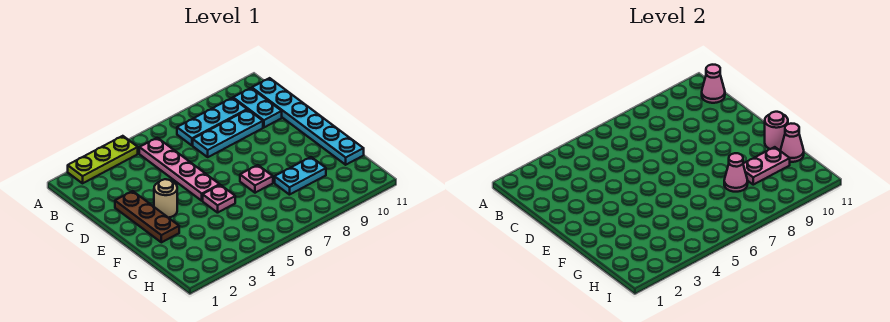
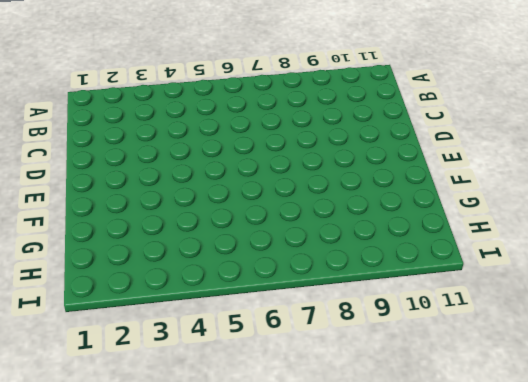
none -> lime plate A2:A4 level 1
none -> pink plate B5:E5 level 1
none -> cyan plate B7:B9 level 1

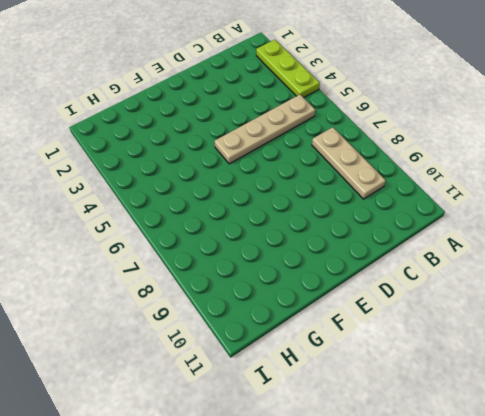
tan plate B5:E5 level 1 -> pink plate B5:E5 level 1
tan plate B7:B9 level 1 -> cyan plate B7:B9 level 1
none -> cyan plate B10:C10 level 1
none -> cyan plate B11:G11 level 1
none -> cyan plate C7:C9 level 1

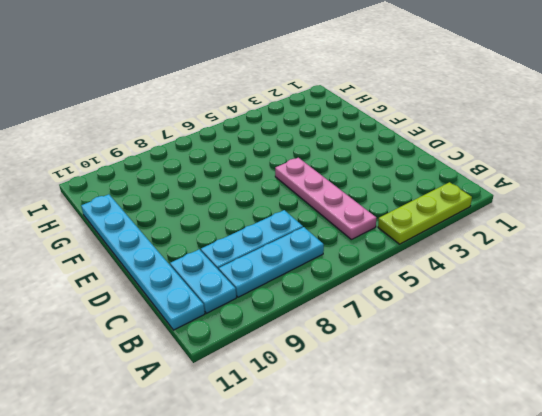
none -> brown plate D2:F2 level 1
none -> tan round brick E3 level 1
none -> pink plate F5 level 1

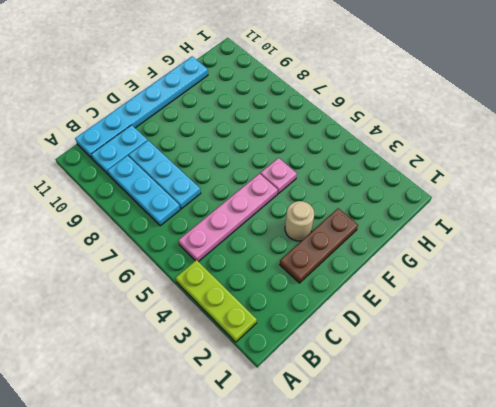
none -> pink plate F7 level 1
none -> cyan plate G8:G9 level 1
none -> pink cone B11 level 2

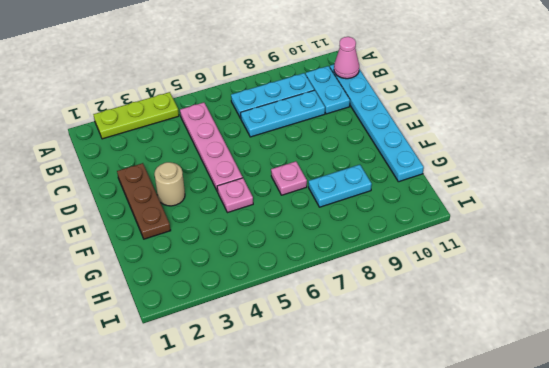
none -> pink round brick F11 level 2
none -> pink cone G8 level 2
none -> pink plate G9:G10 level 2

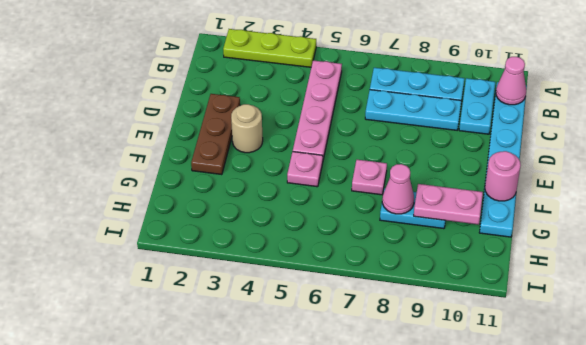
none -> pink cone G11 level 2

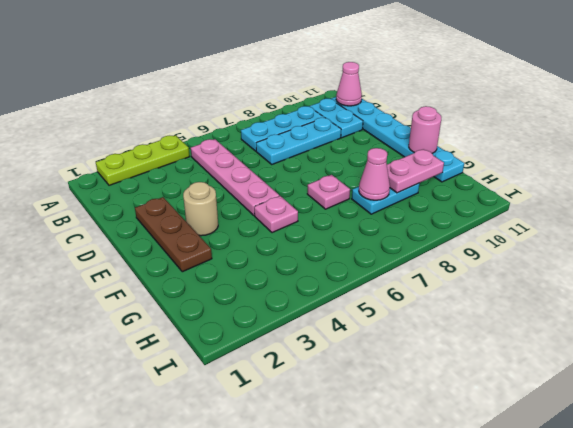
none -> pink cone G11 level 2

